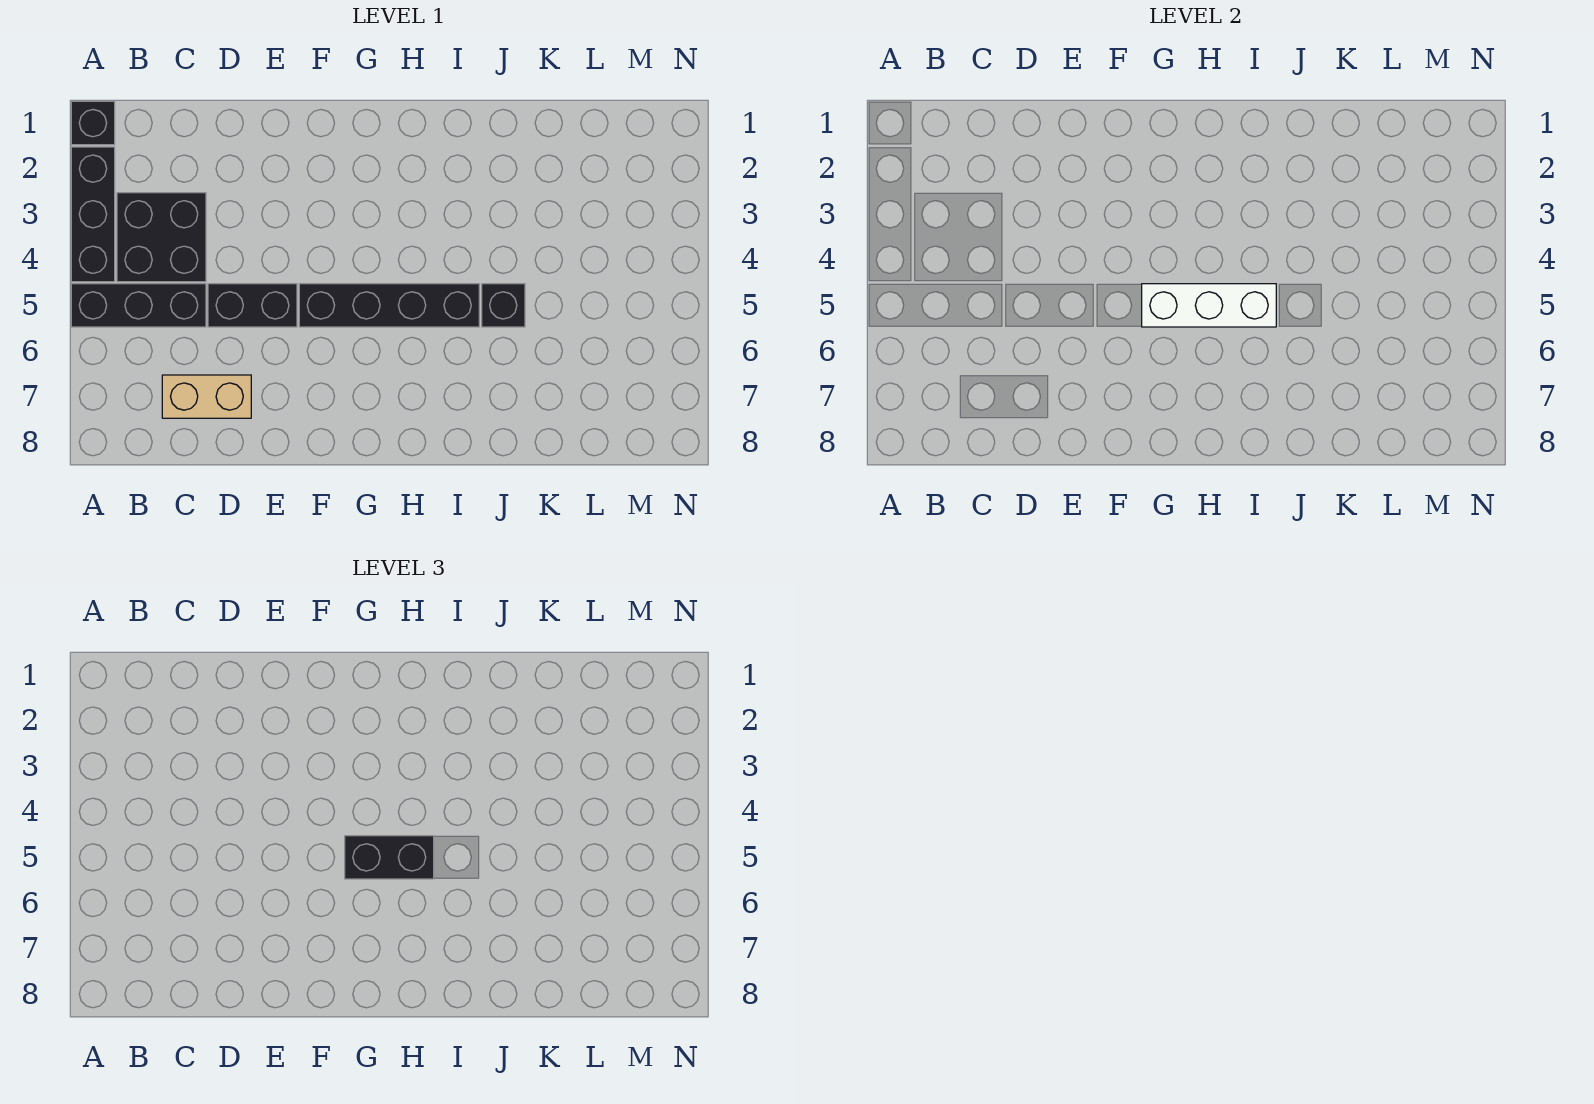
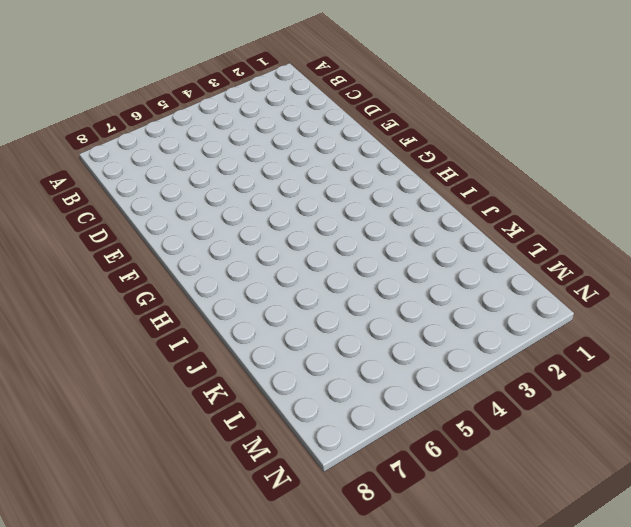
none -> black brick A1 level 1
none -> black brick A2:A4 level 1

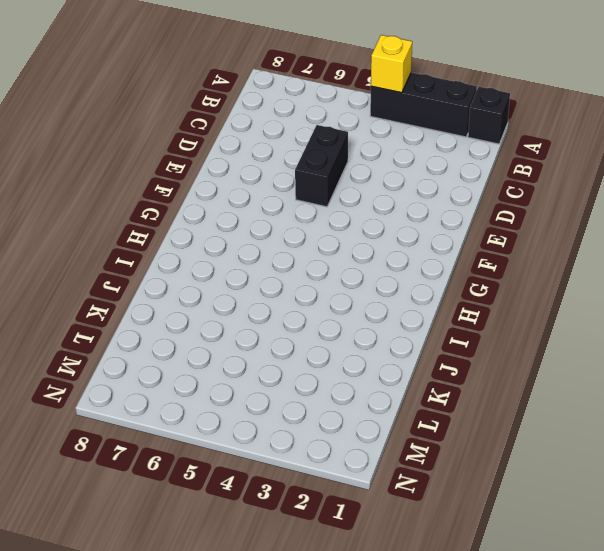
yellow brick A4 level 2 -> none
none -> black brick A5:C5 level 1
none -> black brick B3:C4 level 1

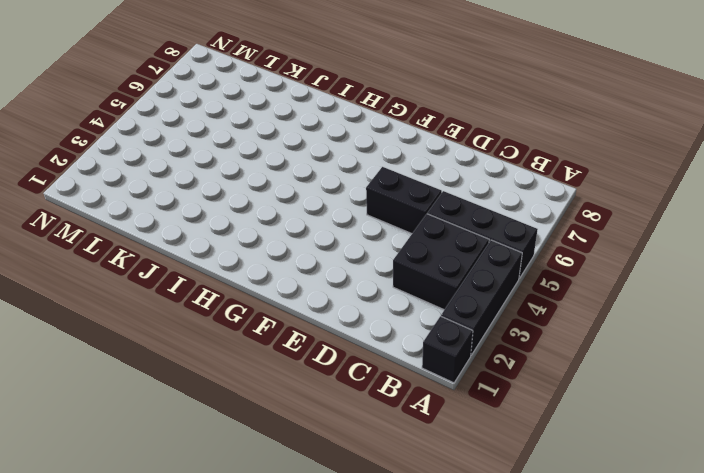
none -> tan brick C7:D7 level 1
none -> black brick F5:I5 level 1

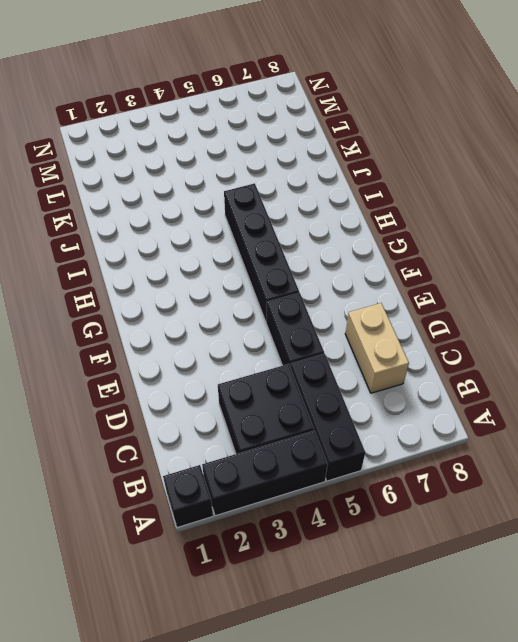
none -> black brick J5 level 1
none -> white brick G5:I5 level 2

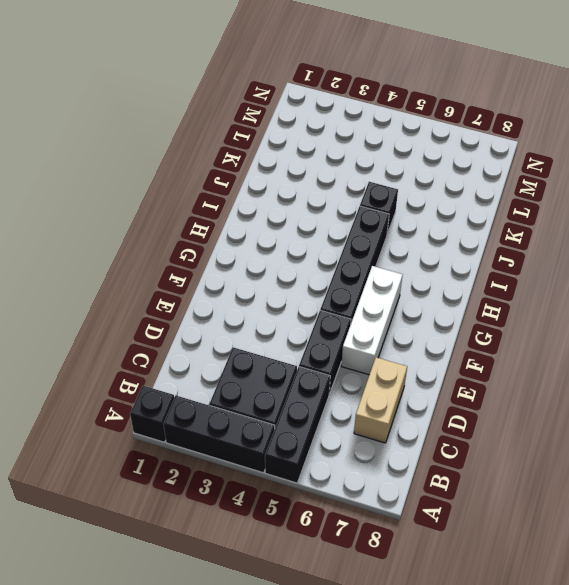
white brick E6:G6 level 1 -> white brick G5:I5 level 2
none -> black brick G5:H5 level 3

